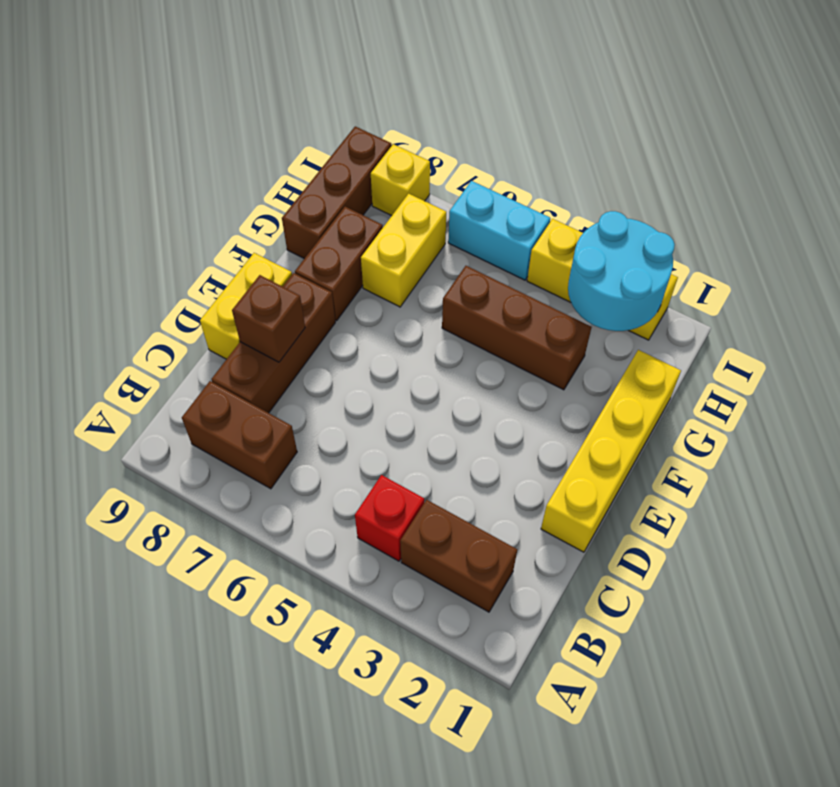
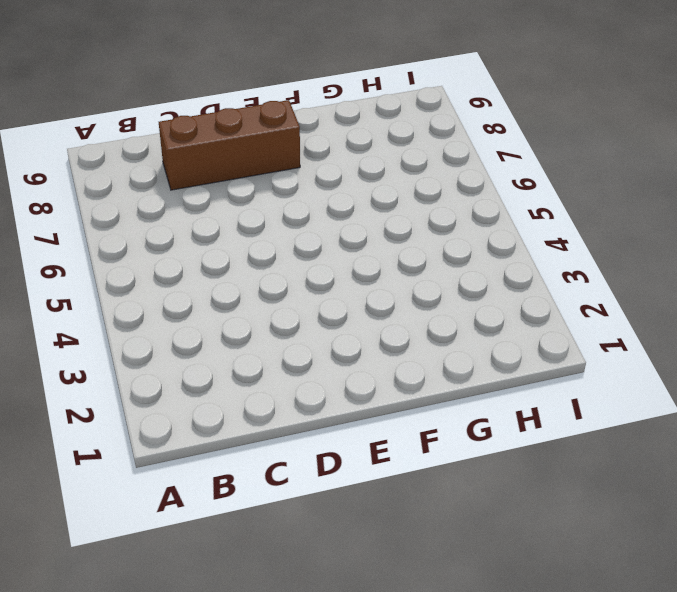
none -> brown brick B2:B3 level 1
none -> red brick B4 level 1
none -> brown brick B7:B8 level 1

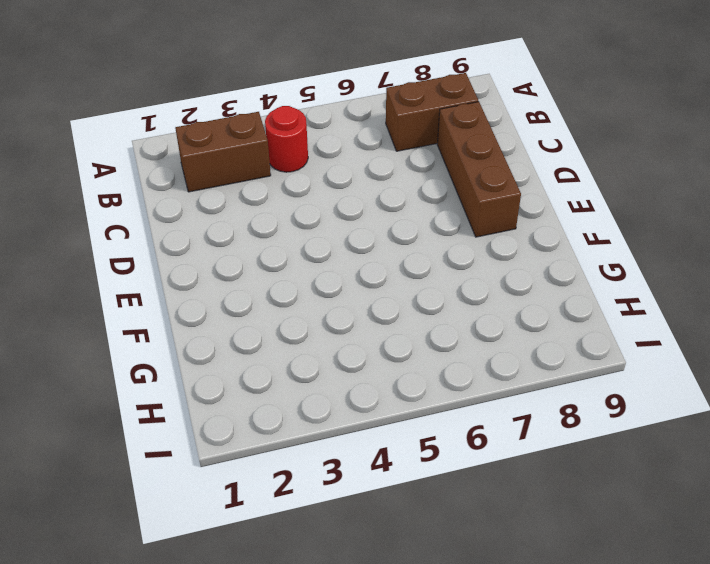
red round brick B4 level 1 -> red brick B4 level 1
none -> yellow brick D1:G1 level 1
none -> yellow brick D9:E9 level 1
none -> brown brick F8:G8 level 1

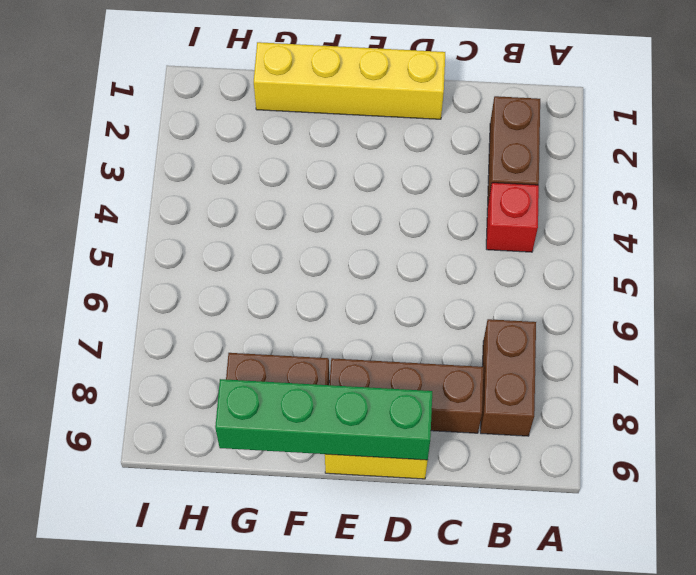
green brick D9:G9 level 2 -> none
none -> brown brick G3:G5 level 1
none -> yellow brick G7:H7 level 1
none -> brown brick G9:I9 level 1

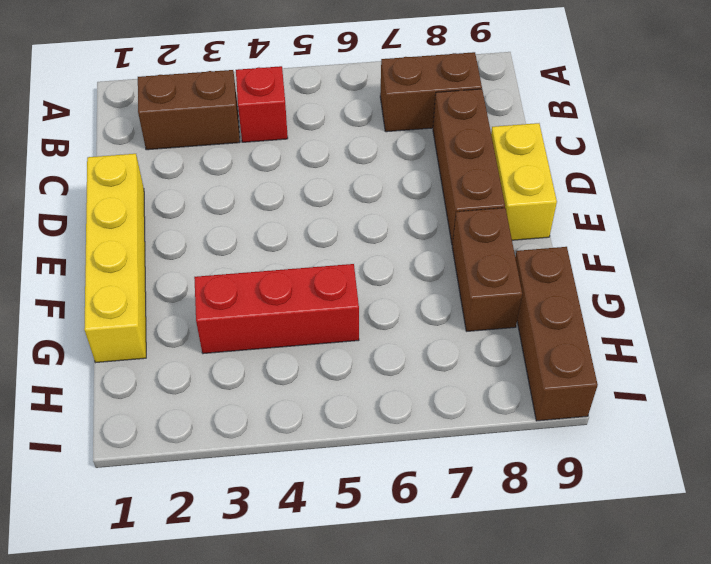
red brick G3:G5 level 1 -> brown brick G3:G5 level 1
none -> yellow brick G7:H7 level 1
none -> yellow brick I2:I4 level 1
none -> cyan brick I5:I6 level 1

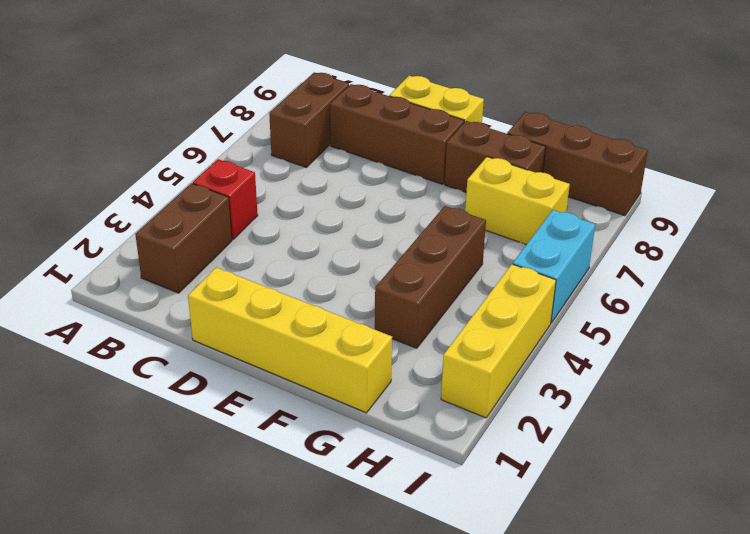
none -> yellow brick I8 level 1
none -> brown brick D8 level 2
none -> cyan round brick H2:I3 level 2

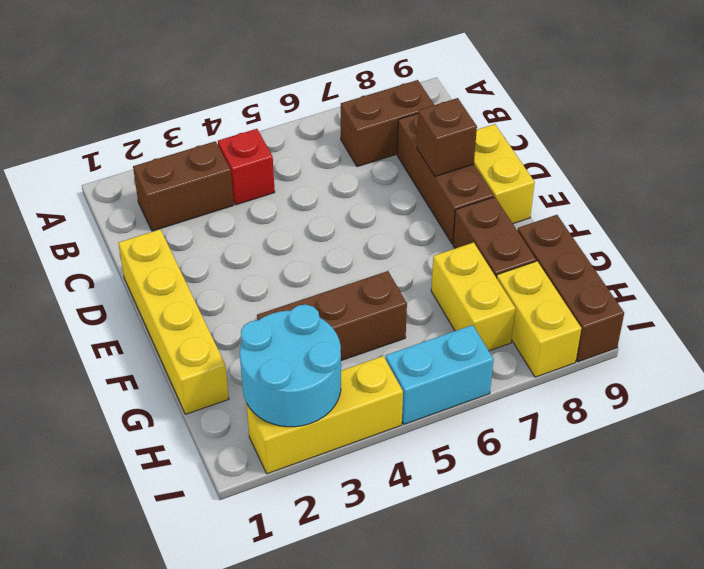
yellow brick H8:I8 level 1 -> yellow brick I8 level 1

